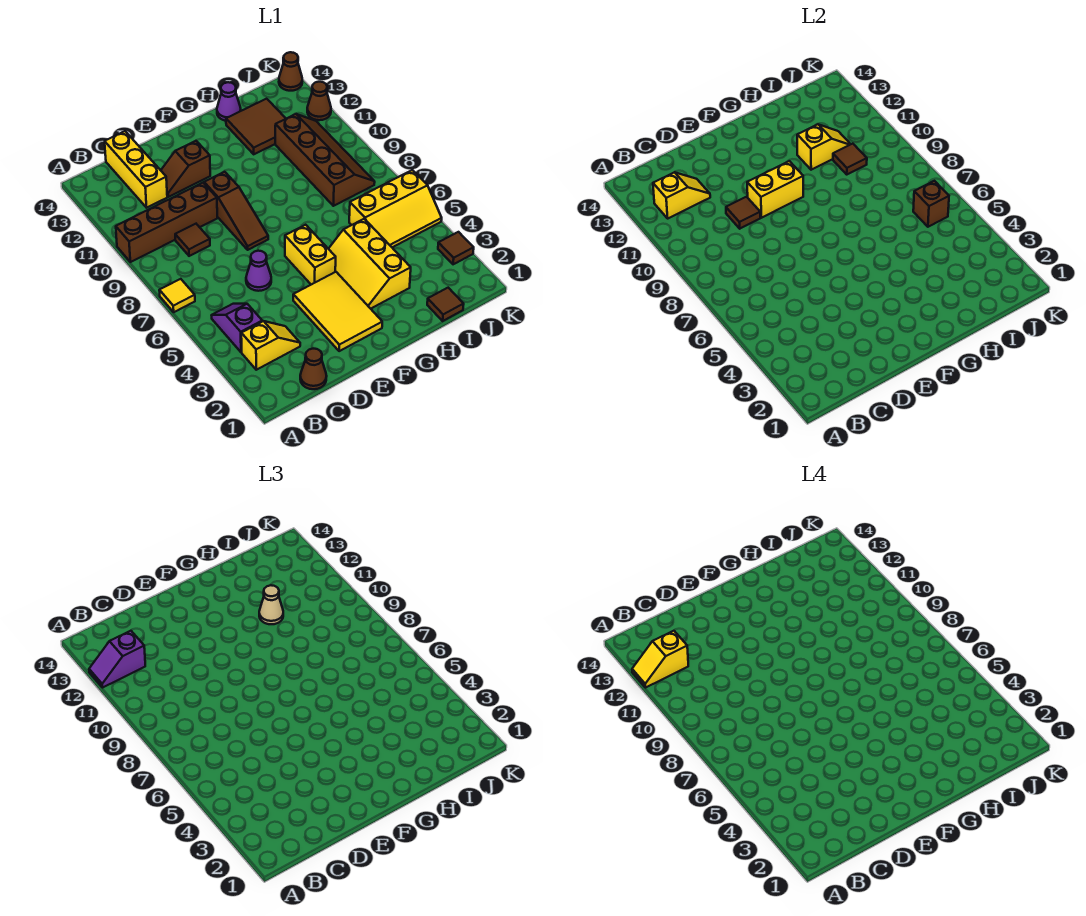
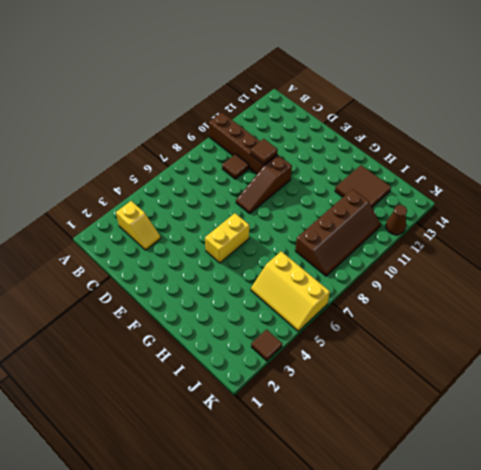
none -> yellow tile A7 level 1
none -> purple slope B4:B5 level 1 top 4
none -> brown cone C1 level 1
none -> yellow brick C12:C14 level 1

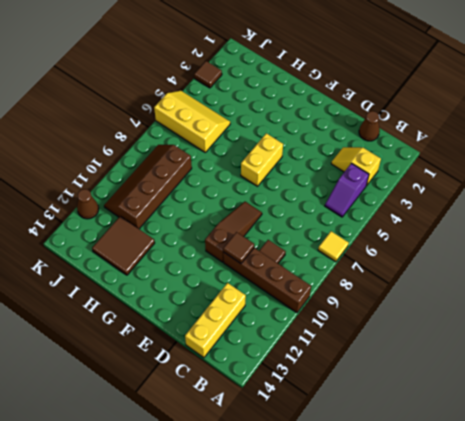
none -> purple cone D6 level 1
none -> brown slope D12:E12 level 1 top E
none -> yellow tile E2:F4 level 1
none -> yellow slope G3:H5 level 1 top H

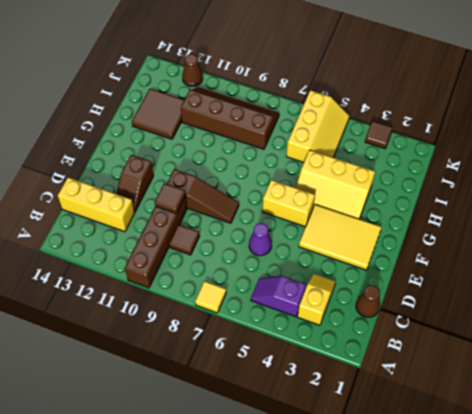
none -> purple cone H14 level 1
none -> brown tile I1 level 1
none -> brown cone K14 level 1
none -> yellow slope B12:C12 level 2 top B

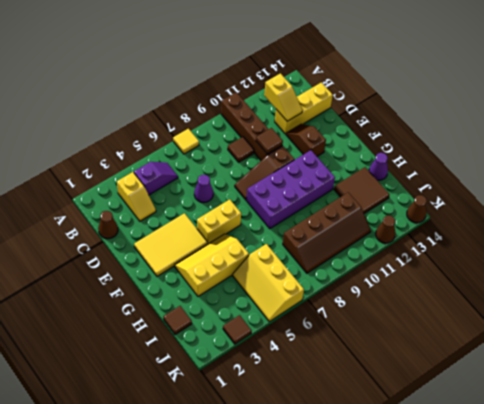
purple brick F8:G11 level 1 -> none
none -> yellow brick E10:F10 level 2
none -> yellow slope H11:I11 level 2 top H
none -> brown tile I10 level 2
none -> brown brick J6 level 2

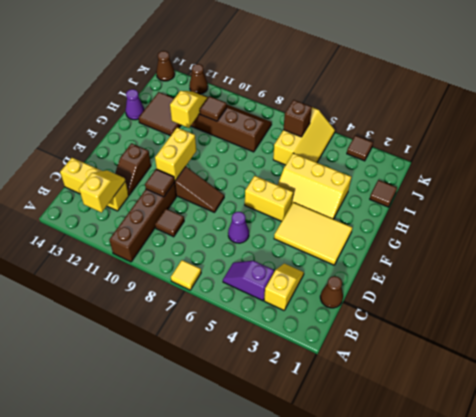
none -> purple slope A12:B12 level 3 top B
none -> tan cone H11 level 3
none -> yellow slope A12:B12 level 4 top B

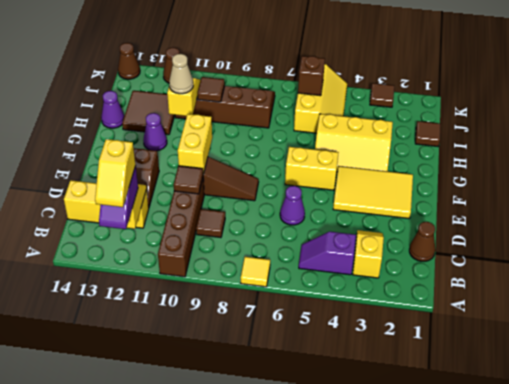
purple cone G12 level 1 -> none

